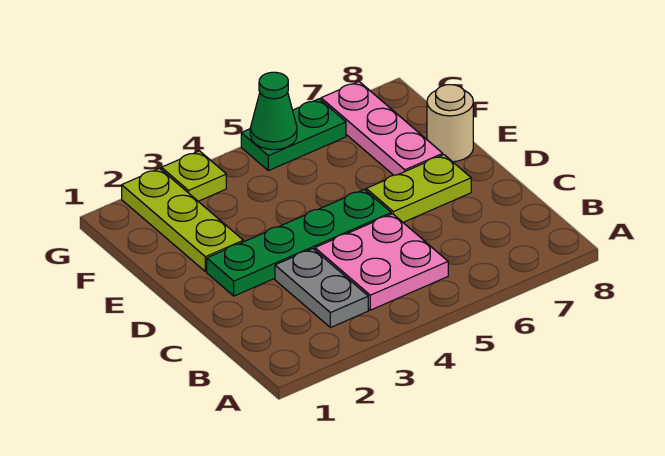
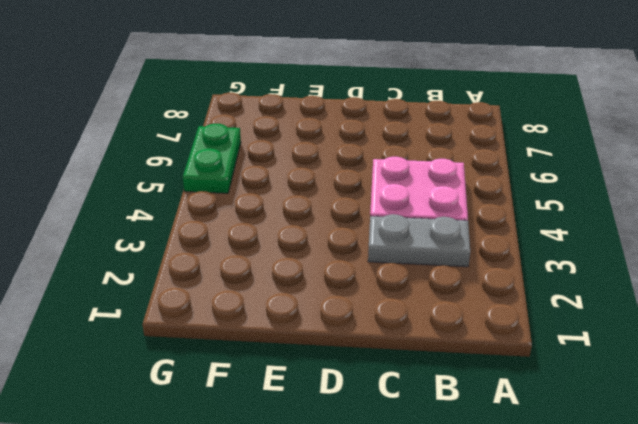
none -> green plate D2:D5 level 1
none -> lime plate D6:D7 level 1

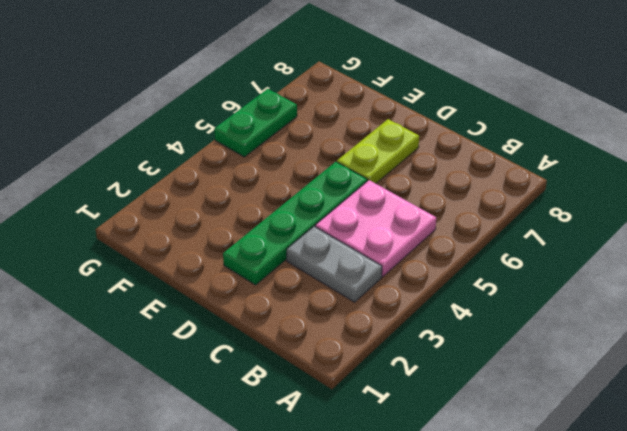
none -> lime plate E2:G2 level 1
none -> pink plate E7:G7 level 1

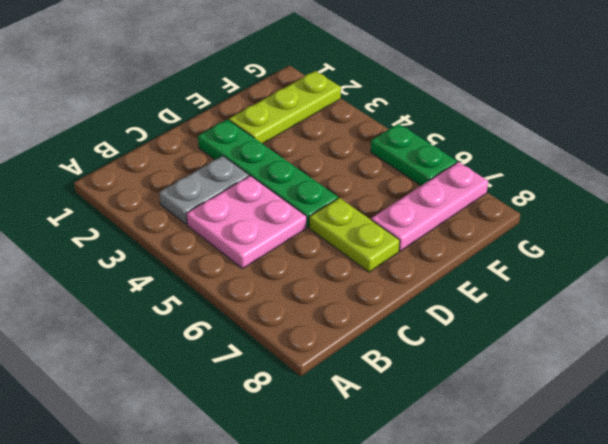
none -> tan round brick E8 level 1
none -> lime plate G3 level 1

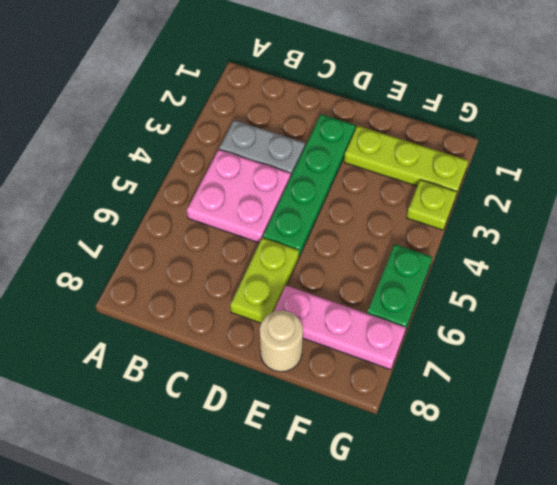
none -> green cone G5 level 2

